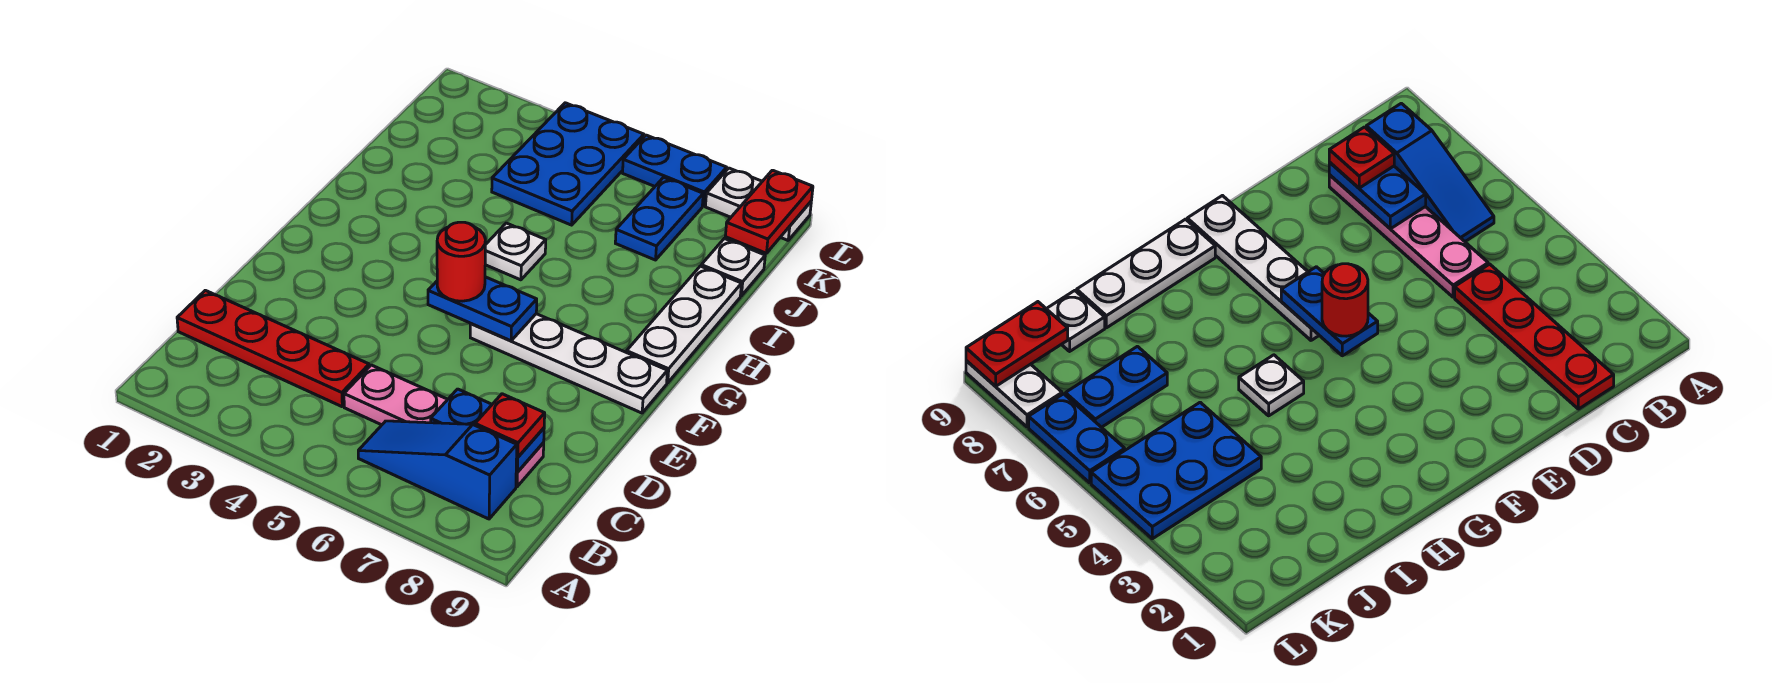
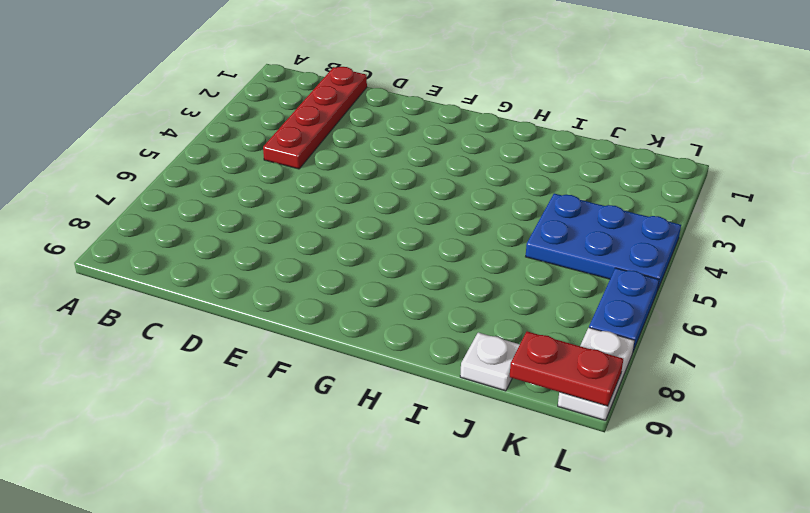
none -> blue slope B6:B8 level 1 top 8
none -> pink plate C5:C8 level 1
none -> white plate F6:F9 level 1

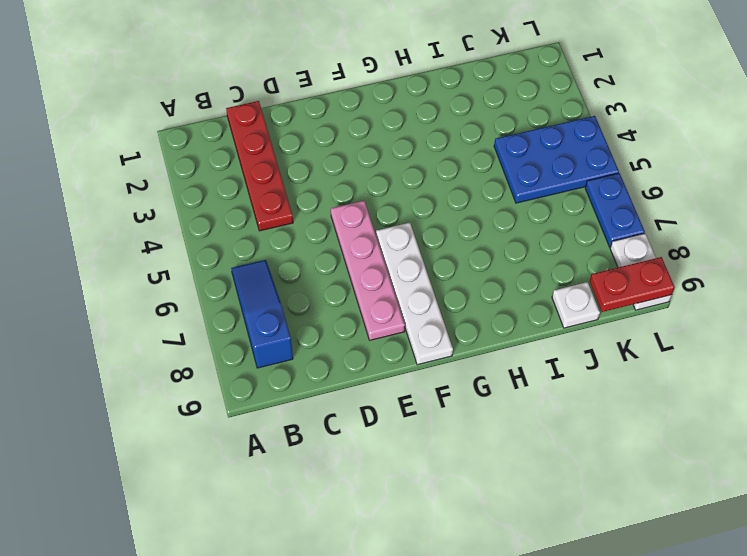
pink plate E5:E8 level 1 -> pink plate C5:C8 level 1
none -> white plate G9:I9 level 1
none -> white plate H5 level 1
none -> blue plate J7:K7 level 1

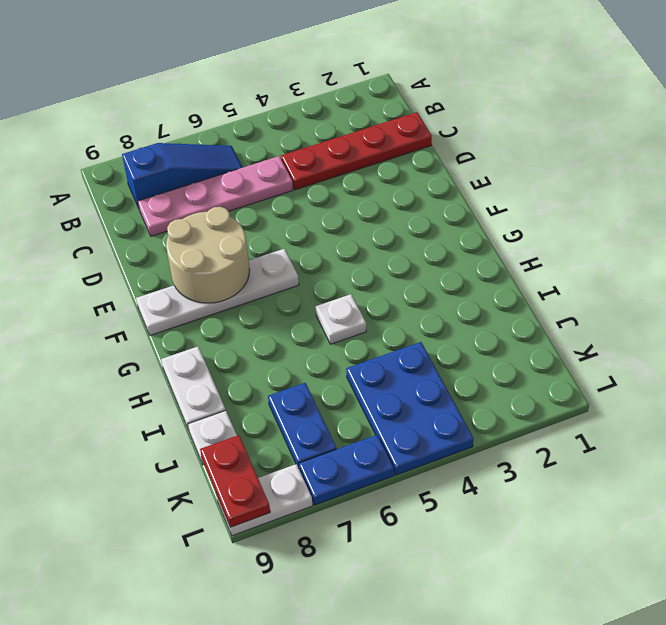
tan round brick E7:F8 level 2 -> none
white plate H9:I9 level 1 -> white plate G9:I9 level 1
none -> blue plate C7:C8 level 2
none -> blue plate F5:F6 level 2
none -> red plate C8 level 3

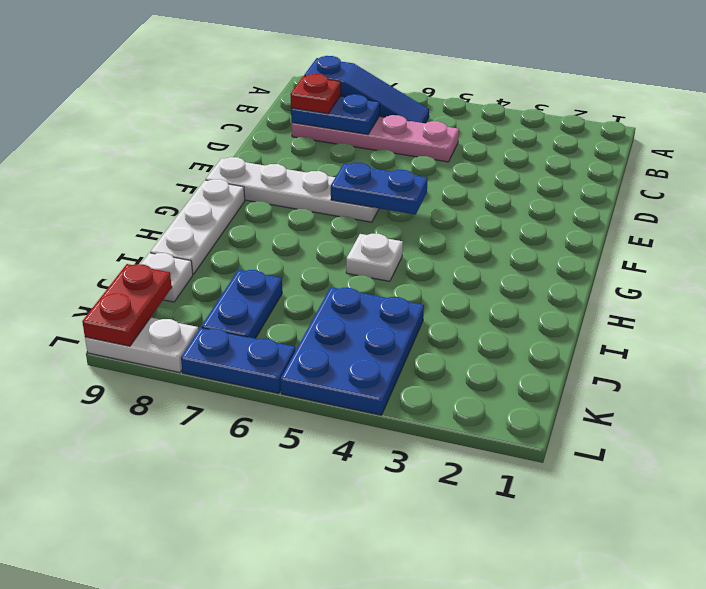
none -> red plate C1:C4 level 1
none -> red round brick F5 level 3

